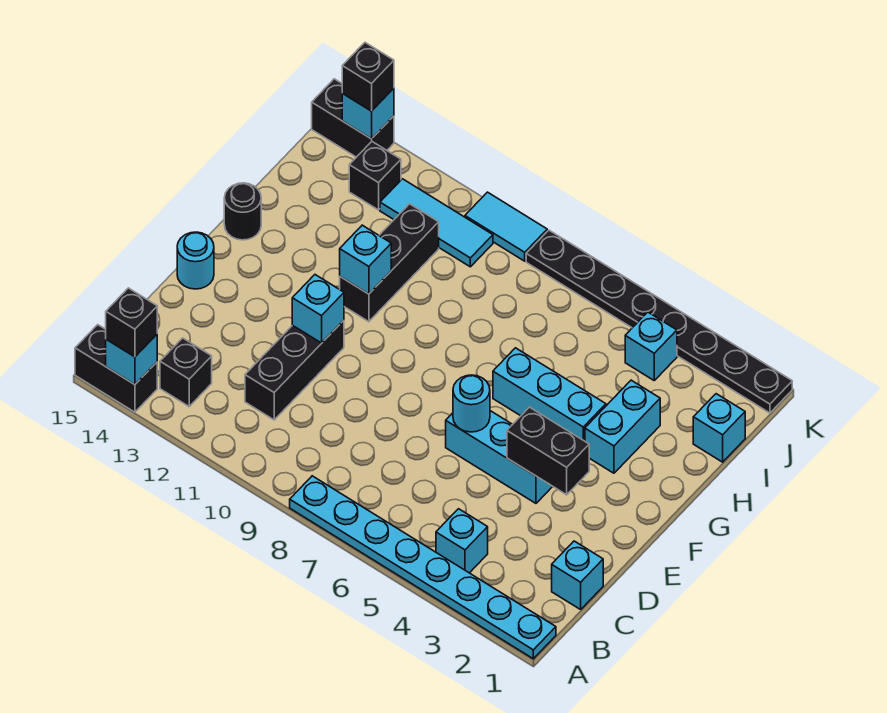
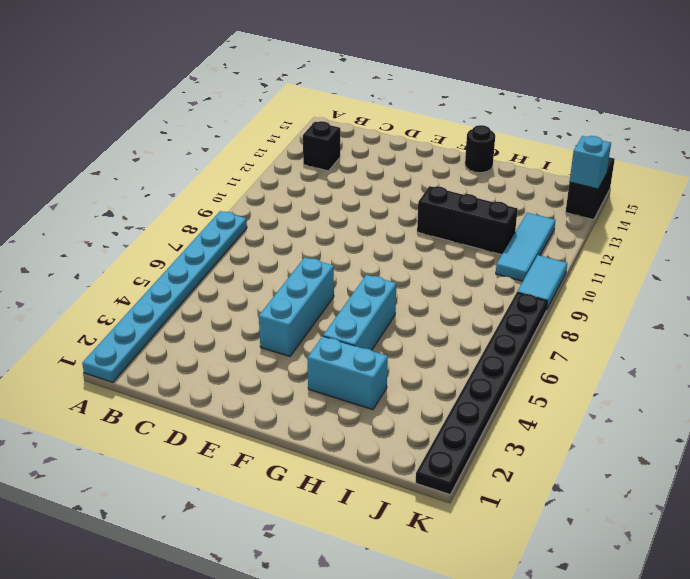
none -> black brick A14:A15 level 1
none -> cyan brick B4 level 1
none -> cyan brick C1 level 1

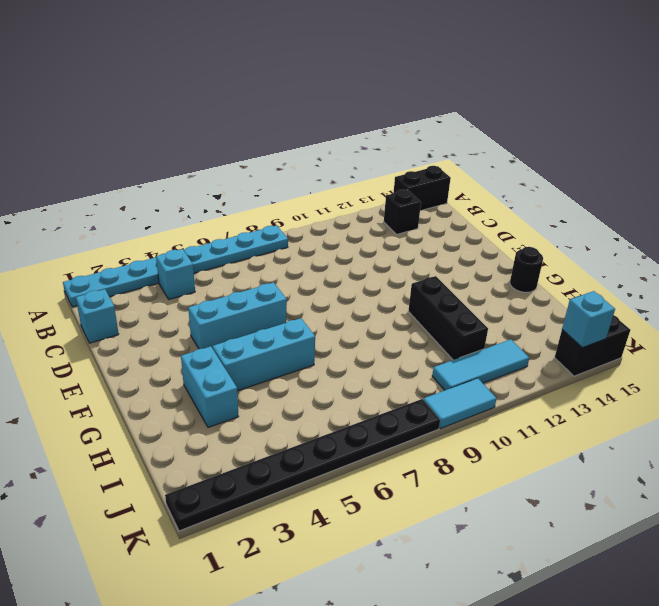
none -> black brick C11:E11 level 1
none -> cyan round brick E15 level 1
none -> cyan brick I1 level 1

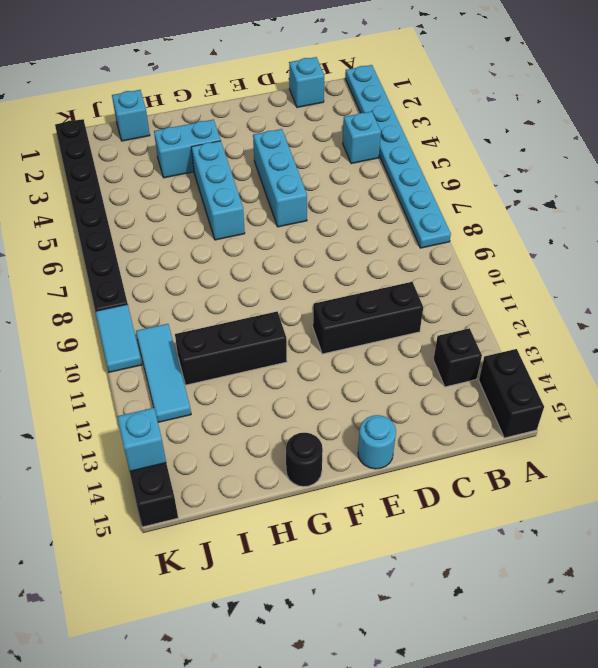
none -> cyan brick J4 level 1
none -> black brick J13 level 1
none -> cyan brick A14 level 2

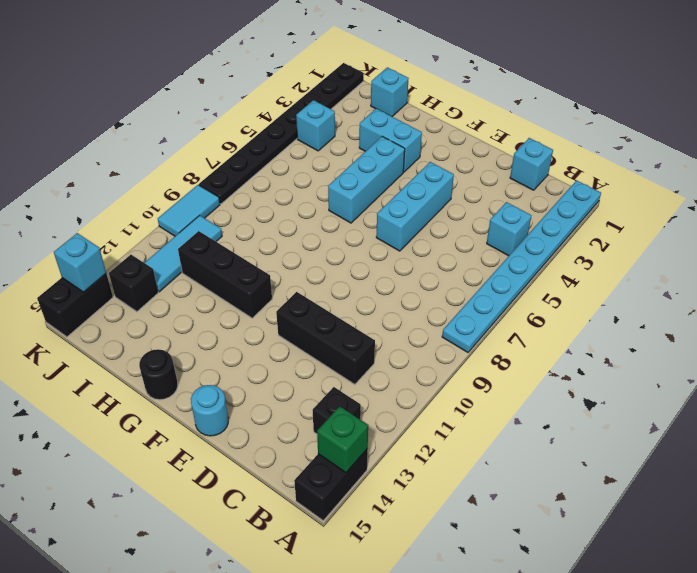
green brick A14 level 2 -> cyan brick A14 level 2
none -> black brick E3:E4 level 2
none -> cyan round brick E6 level 2
none -> cyan brick E11 level 2

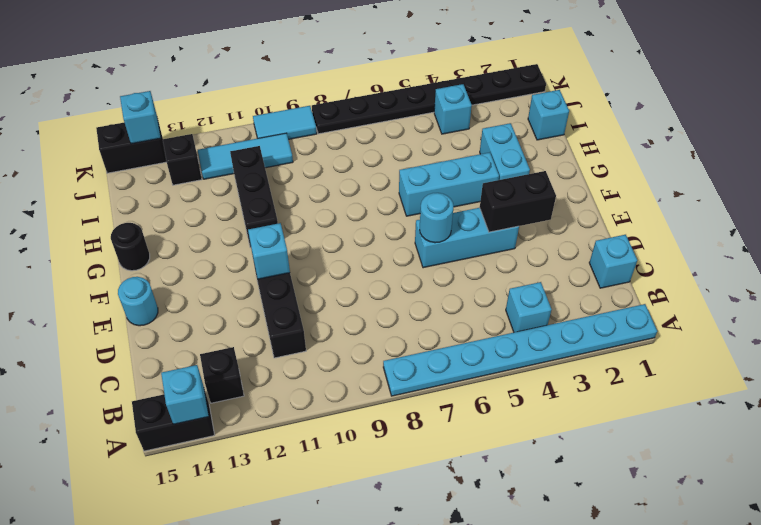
none -> cyan brick G11 level 2
none -> black brick A14 level 3
none -> black brick K14 level 3

